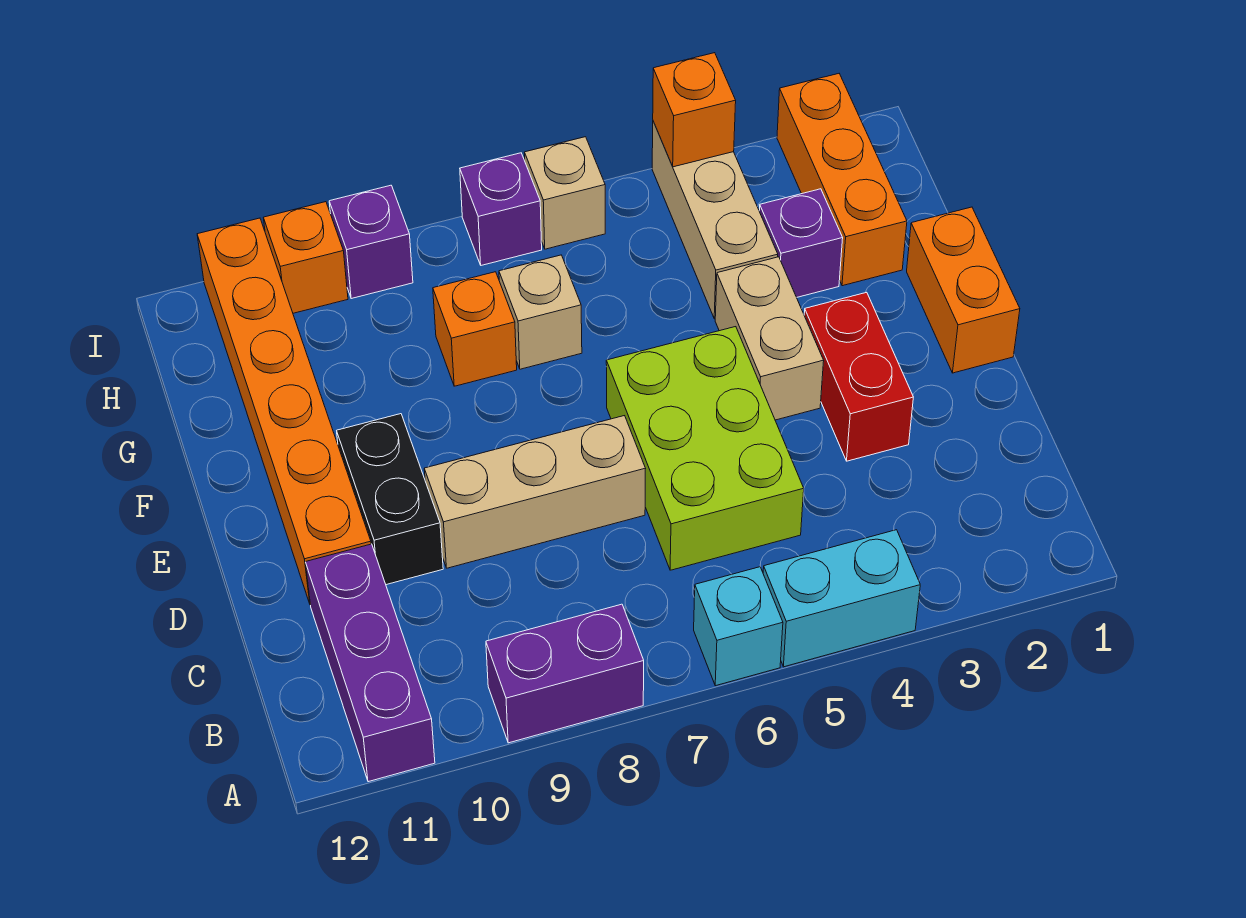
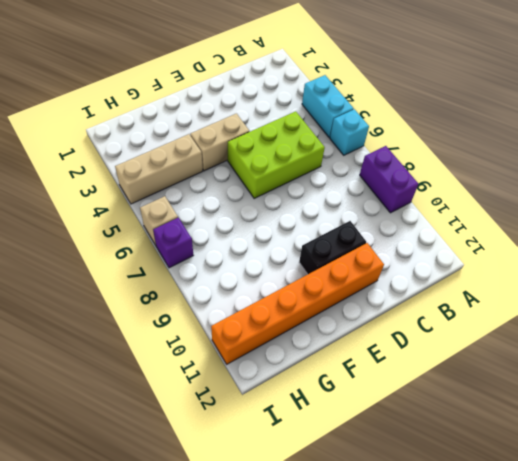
none -> purple brick A11:C11 level 1
none -> red brick D3:E3 level 1
none -> tan brick D7:D9 level 1

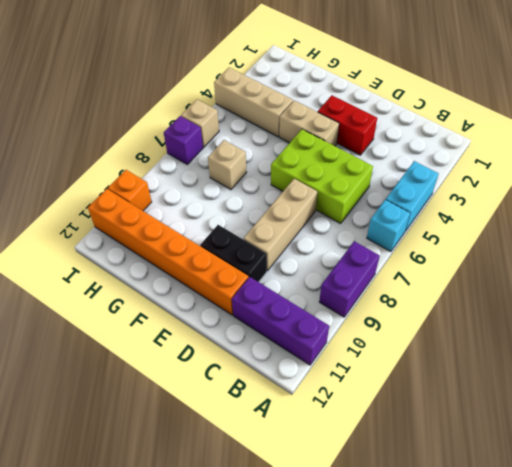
none -> orange brick E1:F1 level 1
none -> orange brick G2:I2 level 1
none -> purple brick G3 level 1

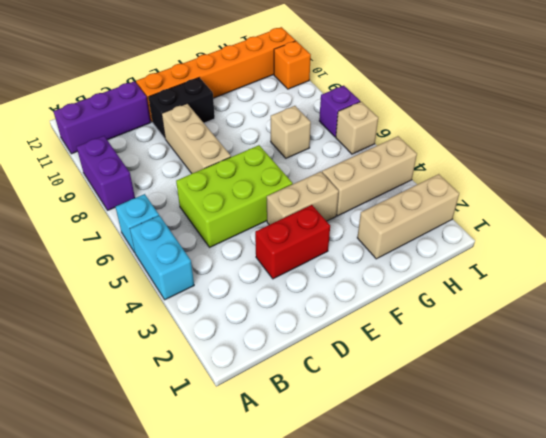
tan brick G2:I2 level 1 -> orange brick G2:I2 level 1
none -> orange brick E1:F1 level 1
none -> purple brick G3 level 1
none -> orange brick G8 level 1

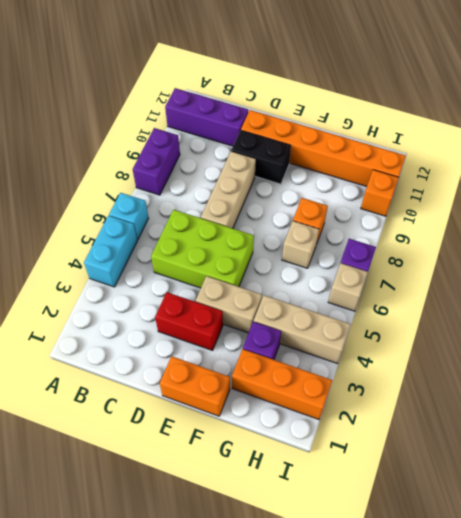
none -> purple brick I9 level 1
none -> orange brick I4 level 2

